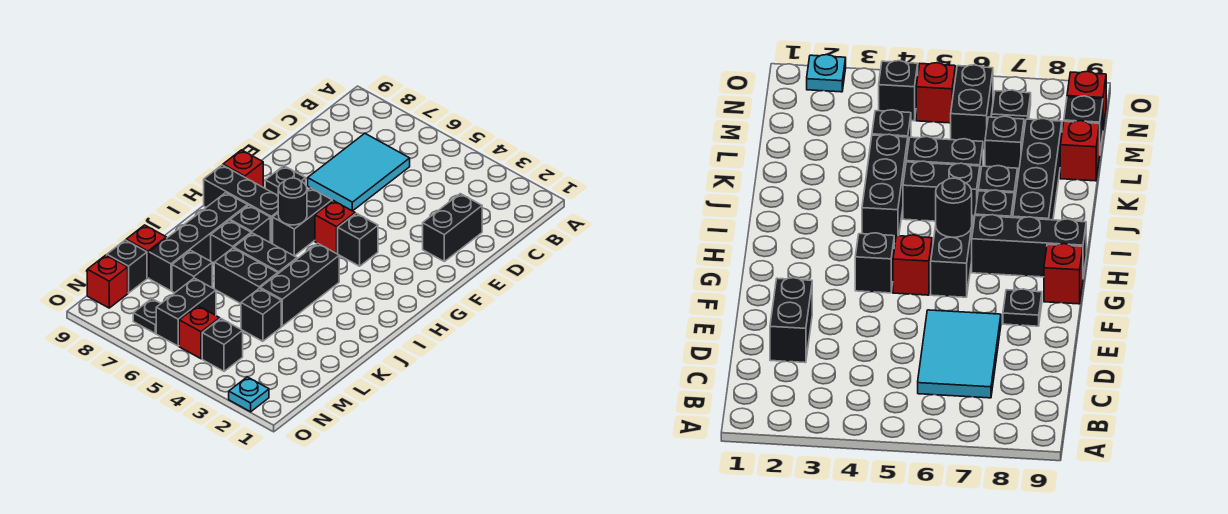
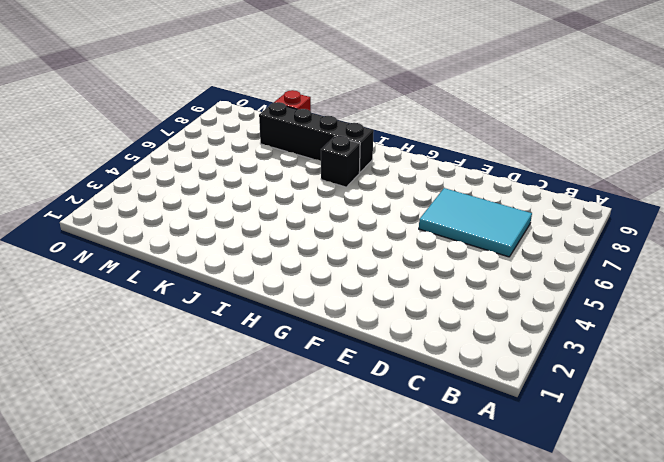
none -> black brick D2:E2 level 1
none -> black plate F8 level 1
none -> black brick G4 level 1

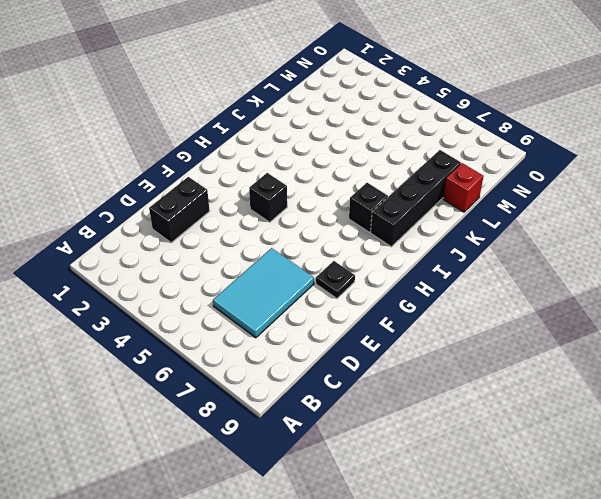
none -> red brick G5 level 1
none -> black brick G6:H6 level 1
none -> red brick G9 level 1

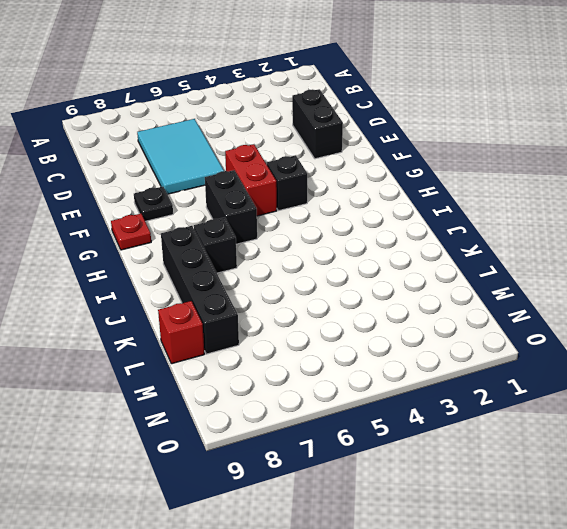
red brick F5:G5 level 1 -> red brick G5 level 1
red plate G9 level 1 -> red brick G9 level 1
none -> black brick H7:H9 level 1
none -> black brick I4:K4 level 1
none -> black brick J5:J6 level 1

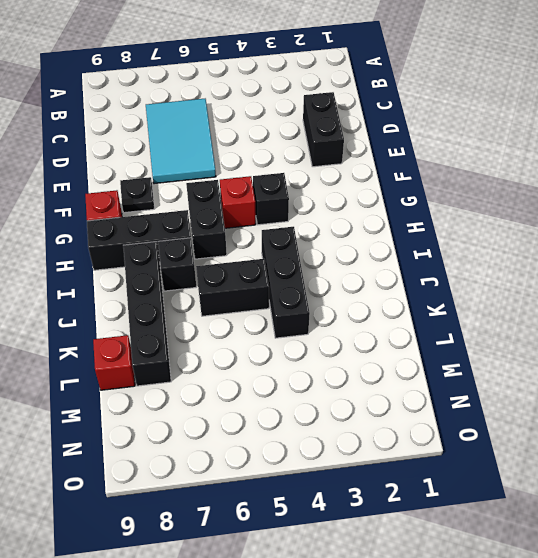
none -> black brick J7 level 1
none -> black brick K5:K6 level 1
none -> black brick L4 level 1

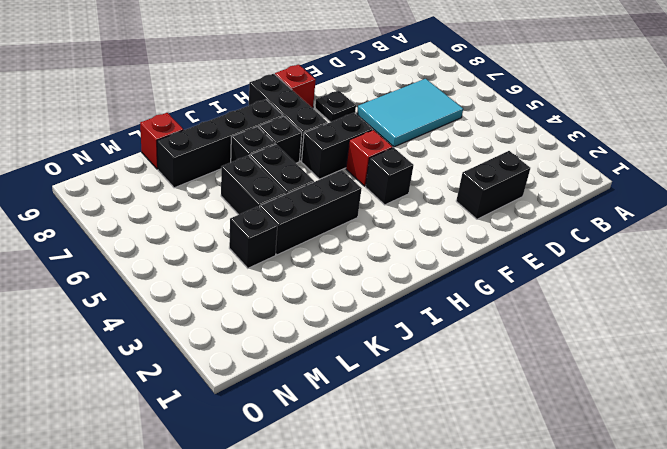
none -> black brick L7 level 1
none -> black brick M6:N6 level 1
none -> black brick M9 level 1

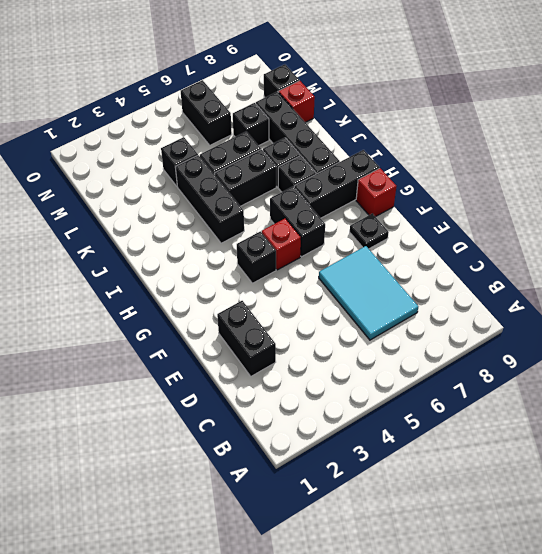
none -> black brick N4 level 1
none -> red brick N5 level 1
none -> black plate N7 level 1

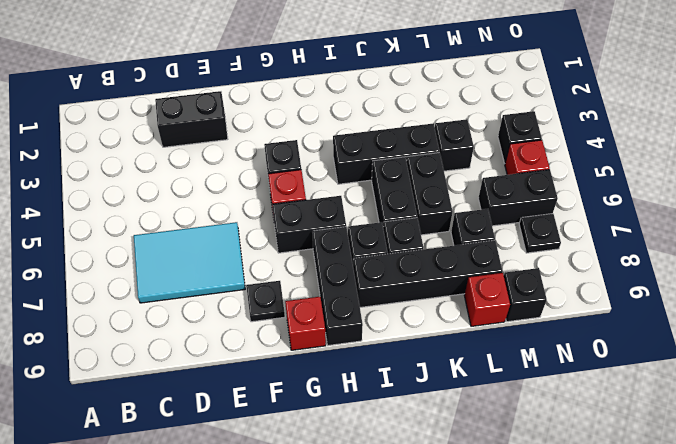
none -> red brick N9 level 1
none -> cyan plate O2 level 1
none -> black round brick H6 level 2

